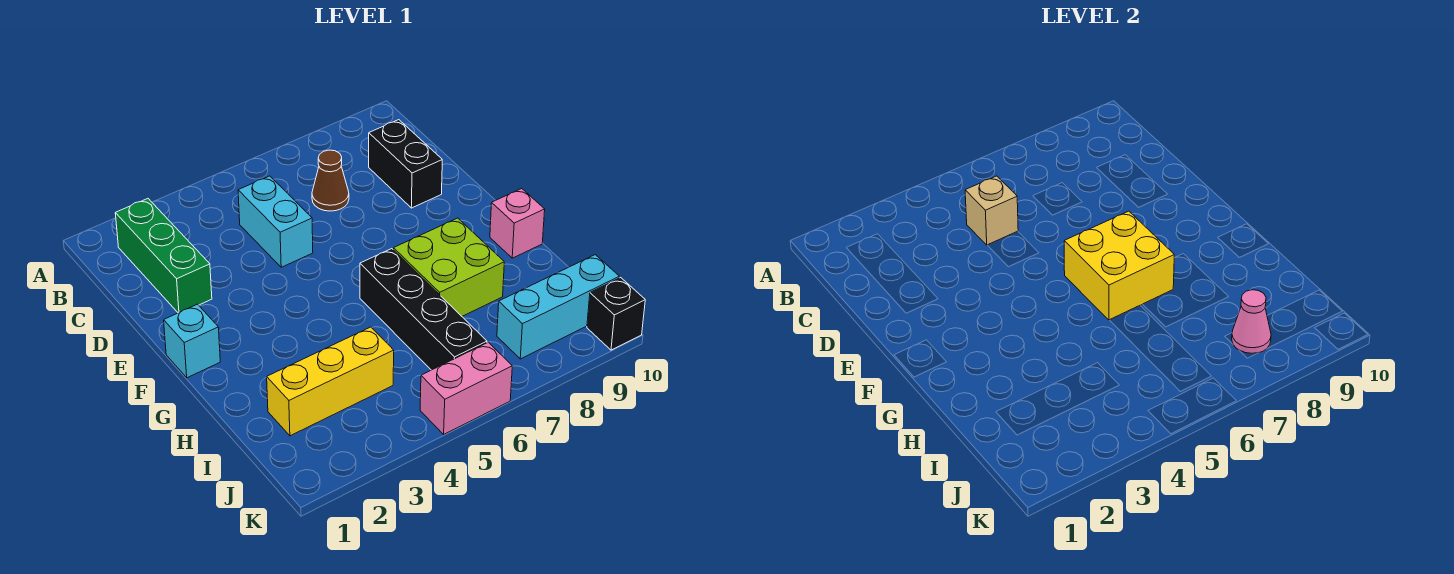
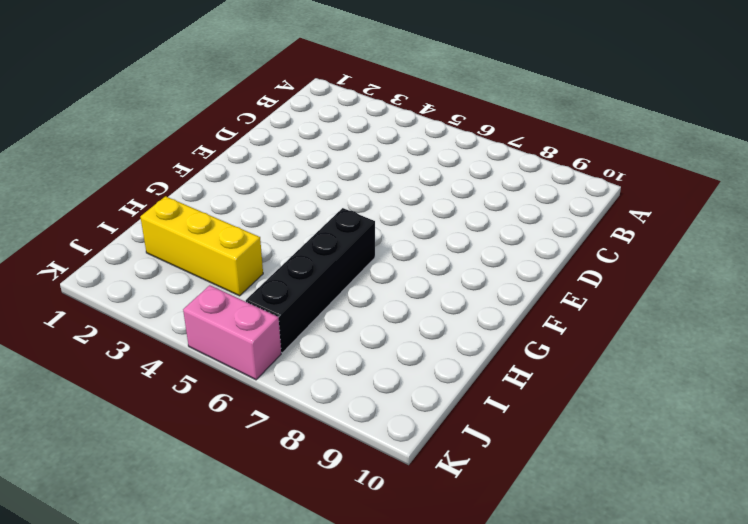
none -> green brick B2:D2 level 1
none -> cyan brick C5:D5 level 1
none -> brown cone C7 level 1

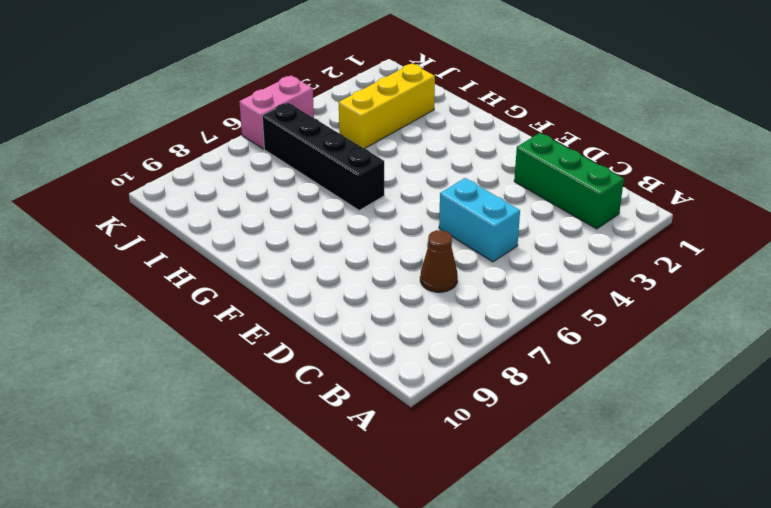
none -> black brick C9:D9 level 1
none -> cyan brick F1 level 1
none -> lime brick G7:H8 level 1

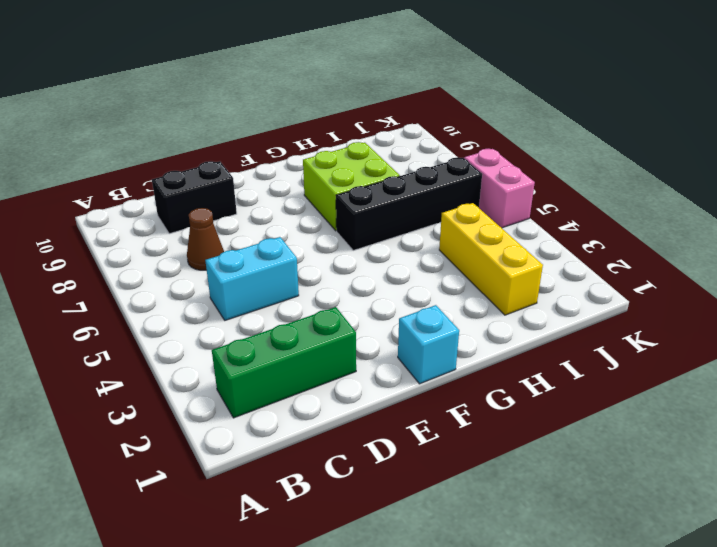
none -> pink brick G10 level 1
none -> cyan brick J8:J10 level 1
none -> black brick K10 level 1

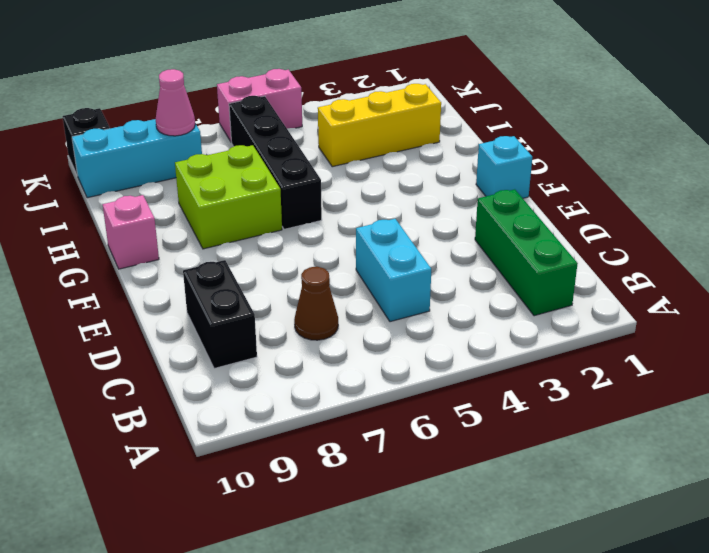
none -> tan brick C5 level 2
none -> yellow brick F6:G7 level 2

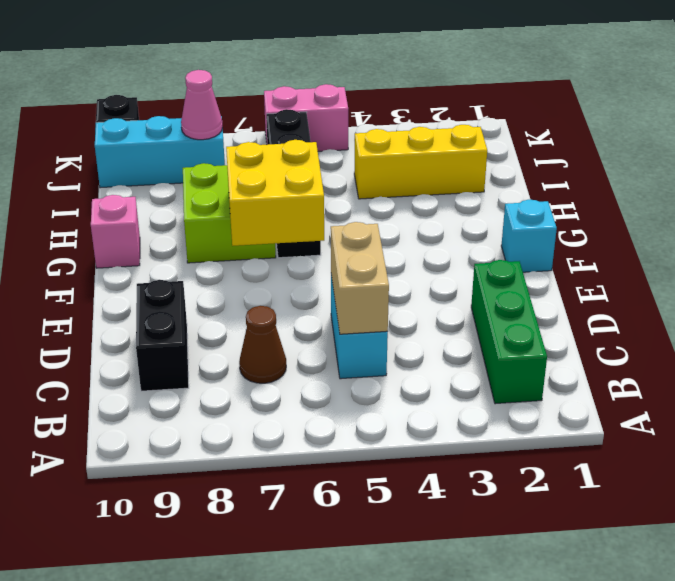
tan brick C5:D5 level 2 -> tan brick C5 level 2

